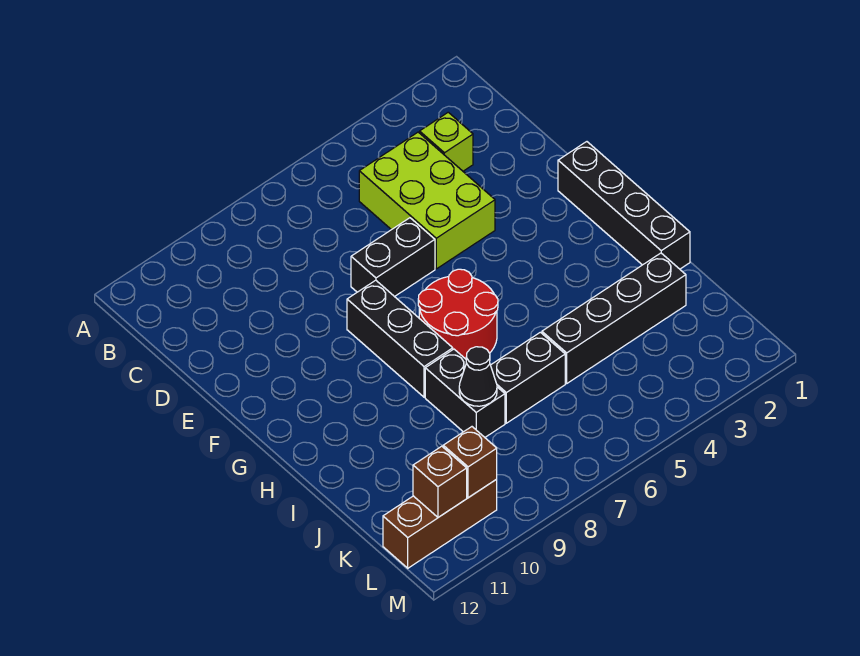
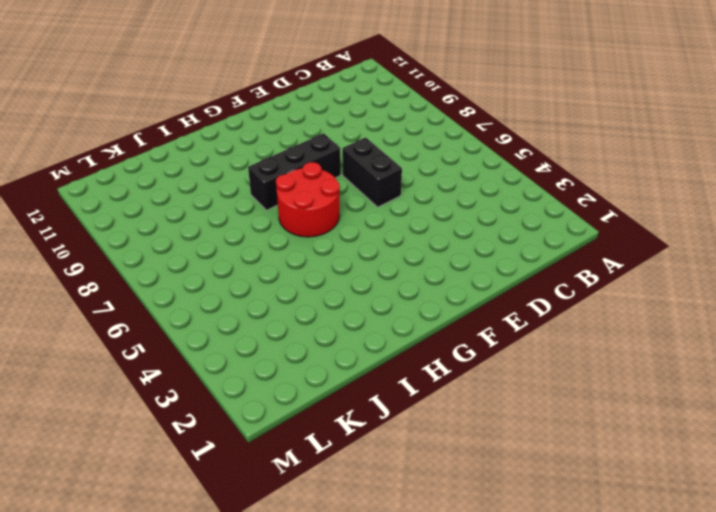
none -> lime brick C3 level 1
none -> lime brick C4:E5 level 1
none -> black brick F1:I1 level 1

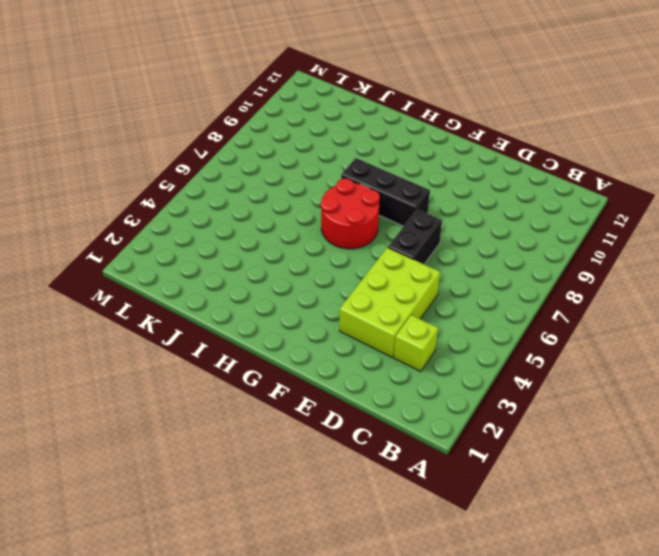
lime brick D3:E5 level 1 -> lime brick C4:E5 level 1
none -> black brick F1:I1 level 1
none -> black brick I8:J8 level 1
none -> black brick J2:J5 level 1

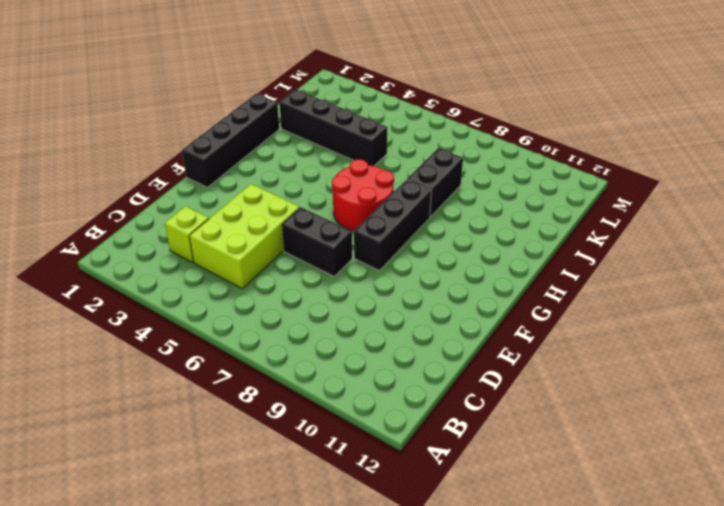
none -> black brick J6:J7 level 1
none -> brown brick L10:L12 level 1
none -> black cone J8 level 2

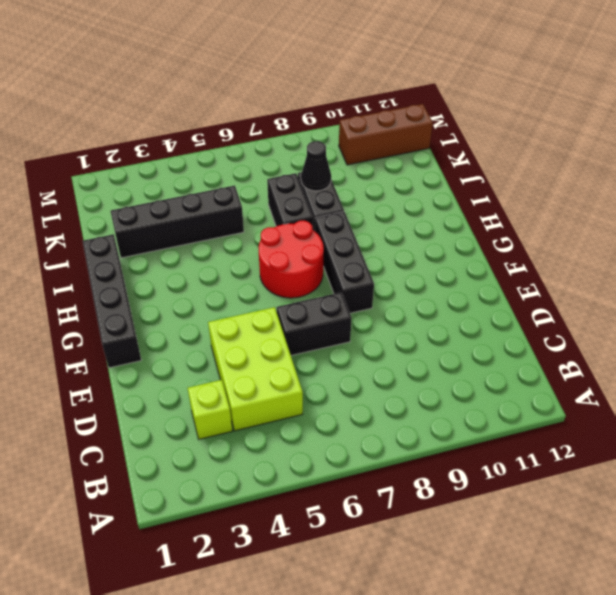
black brick I7:J7 level 1 -> black brick J6:J7 level 1
none -> brown brick L10 level 2
none -> brown brick L11 level 2

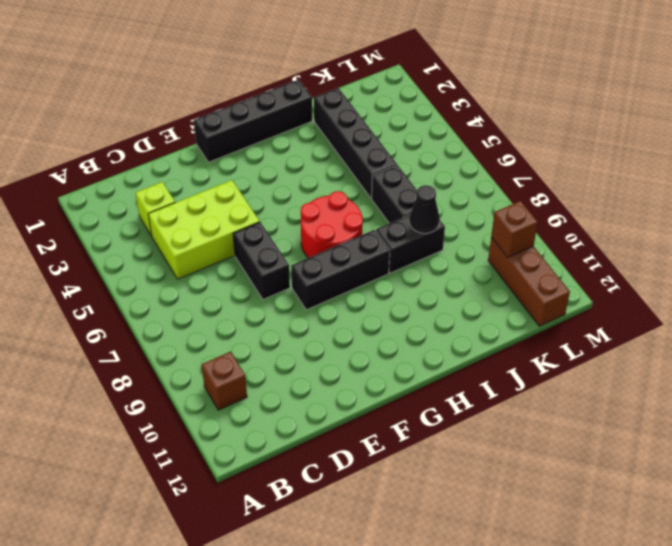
brown brick B10 level 1 -> brown brick L11 level 2

